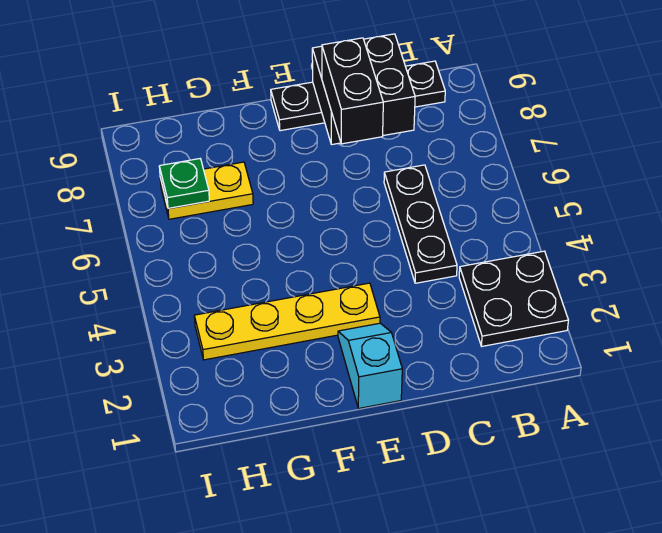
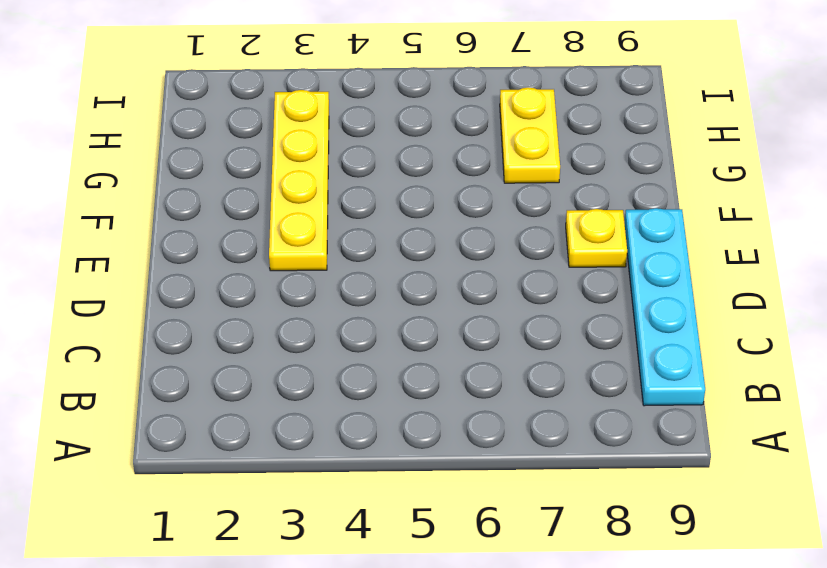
cyan plate B9:E9 level 1 -> black plate B9:E9 level 1
yellow plate E8 level 1 -> none
none -> black plate A2:B3 level 1
none -> black plate C4:C6 level 1

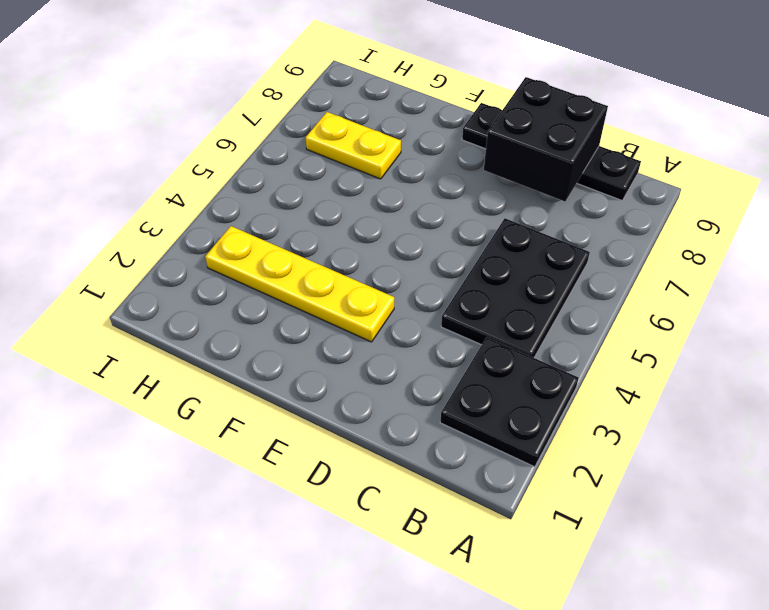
black plate B4:C6 level 1 -> black plate C4:C6 level 1
none -> cyan slope E1:E2 level 1 top 1
none -> green plate H7 level 2

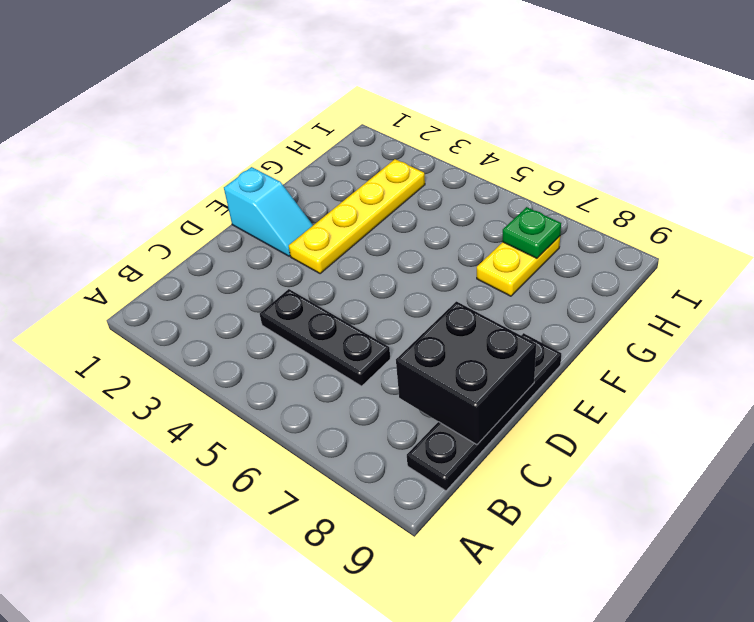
none -> black plate A2:B3 level 1
none -> black brick D7:D8 level 3

